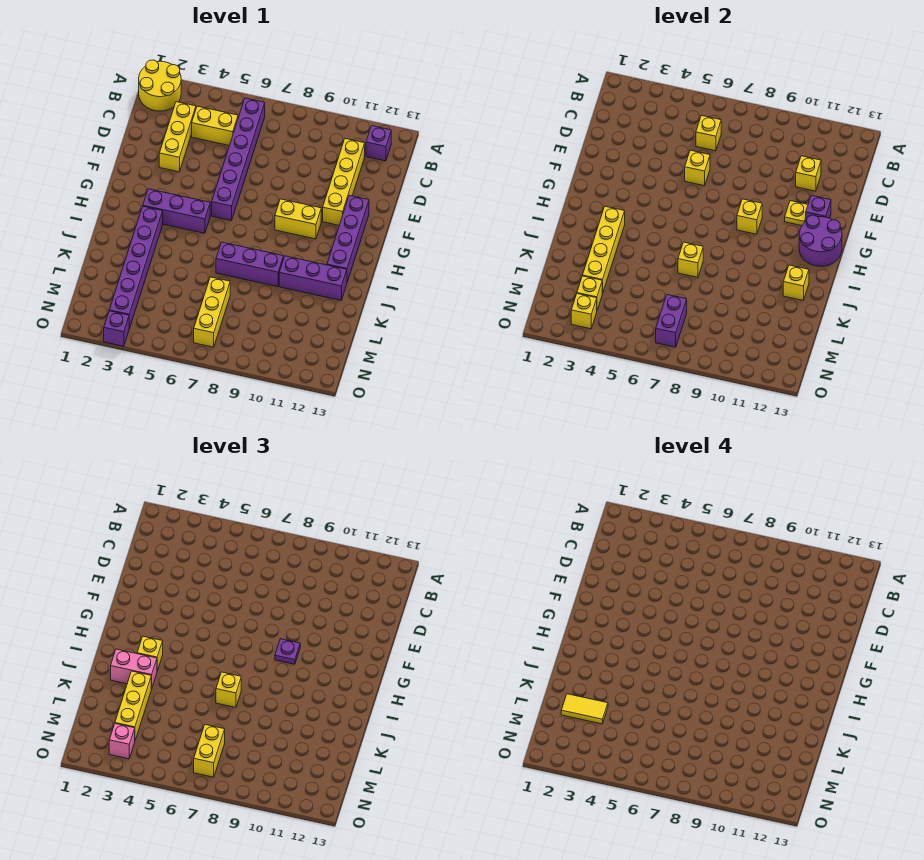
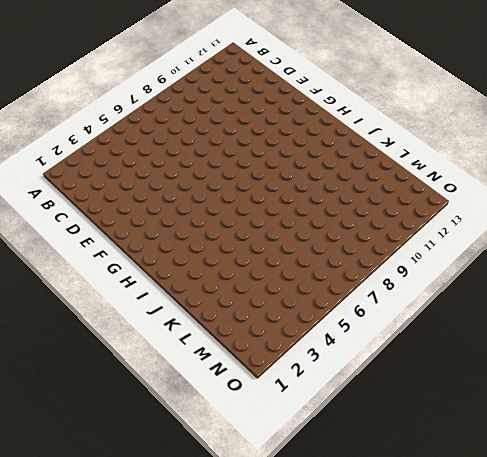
none -> yellow round brick A1:B2 level 1
none -> purple brick B6:G6 level 1
none -> purple brick B12 level 1
none -> yellow brick C3:E3 level 1

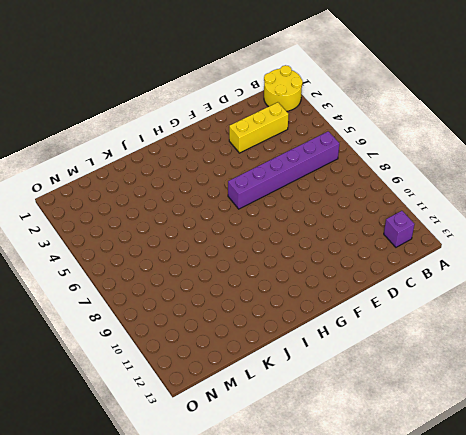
none -> yellow brick C4:C5 level 1
none -> yellow brick C11:F11 level 1
none -> purple brick F12:I12 level 1
none -> yellow brick G9:G10 level 1

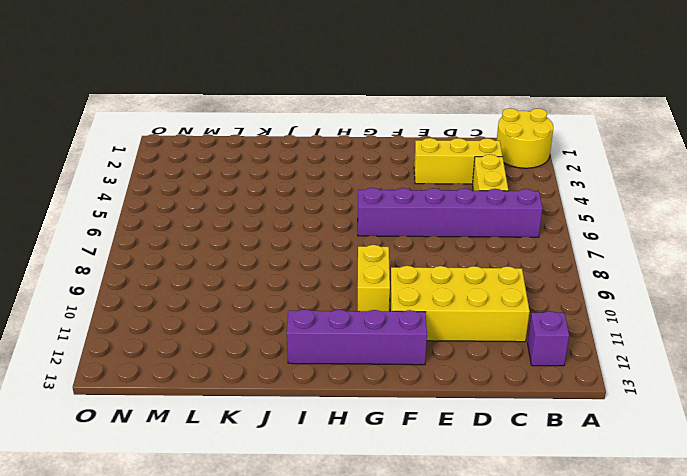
yellow brick C10:F11 level 1 -> yellow brick C11:F11 level 1
none -> purple brick H3:H5 level 1
none -> purple brick I3:N3 level 1
none -> purple brick J7:J9 level 1
none -> purple brick J10:J12 level 1

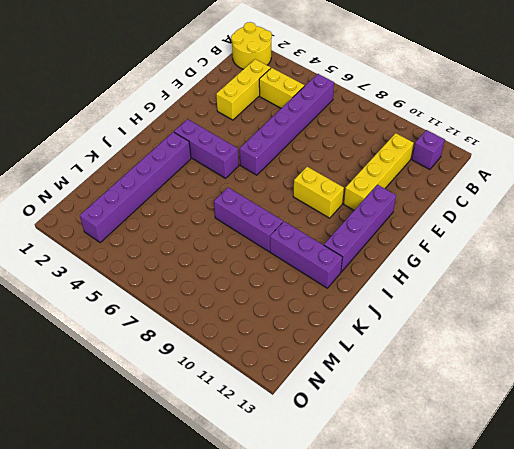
none -> yellow brick L7:N7 level 1
none -> purple brick O3 level 1
none -> yellow brick C6 level 2
none -> yellow brick D11 level 2

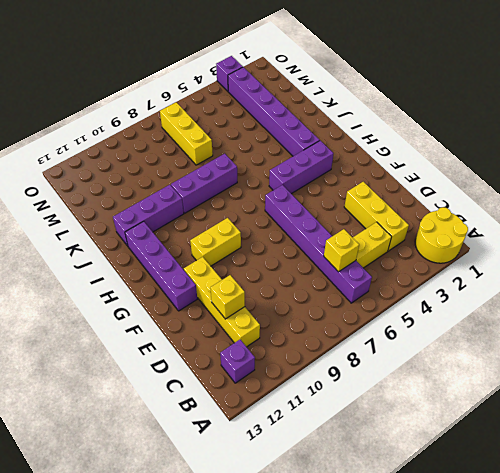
none -> yellow brick E6 level 2
none -> yellow plate F11 level 2
none -> purple brick F12 level 2
none -> yellow brick G9 level 2

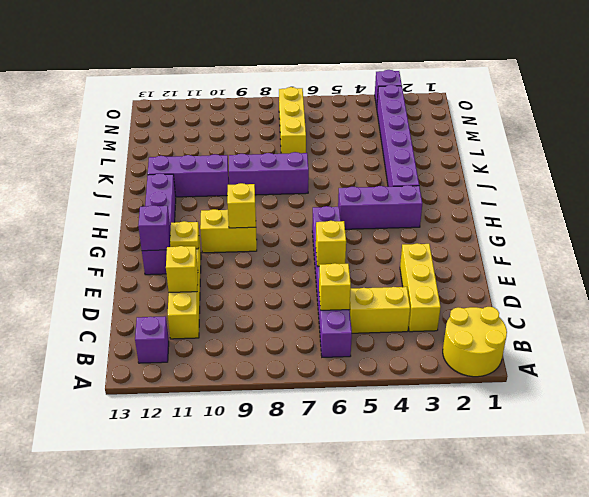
none -> purple round brick G12:H13 level 2
none -> yellow brick I3:L3 level 2
none -> yellow brick J7 level 2
none -> yellow brick J12 level 2

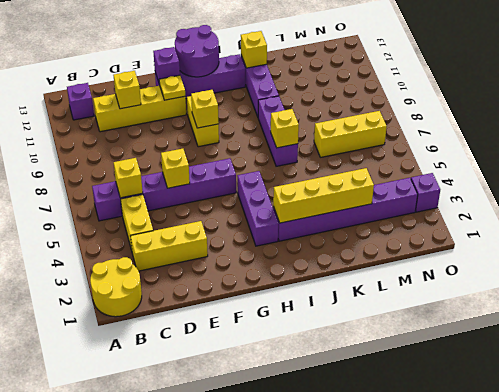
none -> yellow brick M3 level 2
none -> purple brick M7:N7 level 2
none -> yellow brick N3 level 2
none -> purple plate G9 level 3

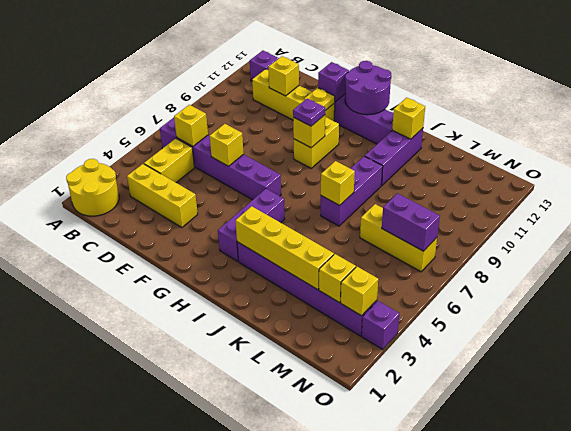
none -> yellow brick I3 level 3
none -> pink brick J2:J3 level 3
none -> yellow brick J7 level 3
none -> yellow brick K3:M3 level 3

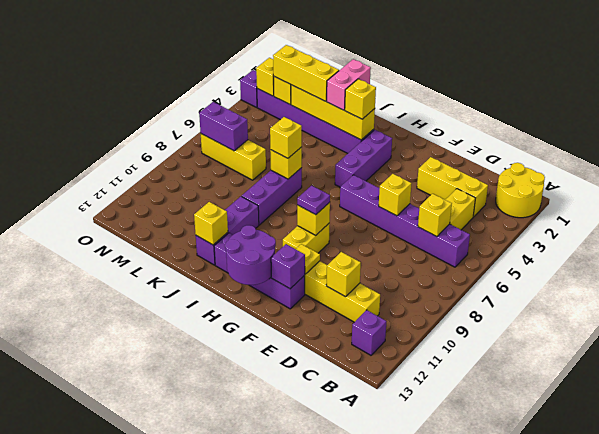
none -> yellow brick M7:N7 level 3
none -> pink brick N3 level 3
none -> yellow tile L2:L3 level 4

